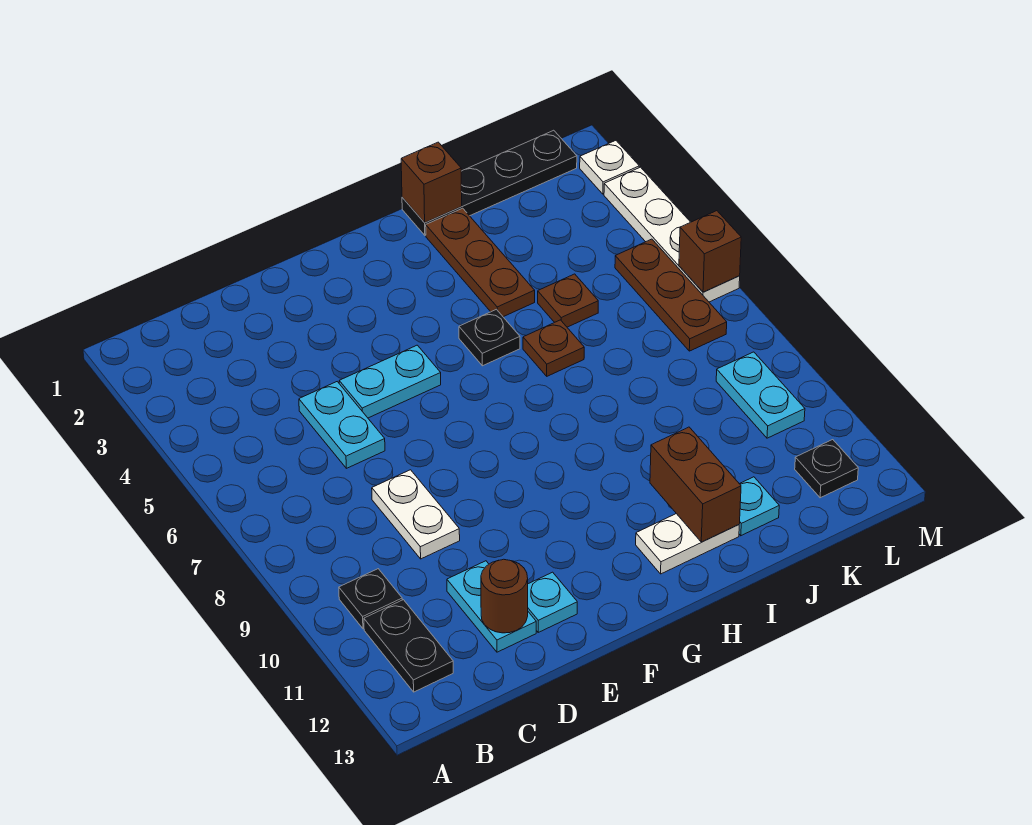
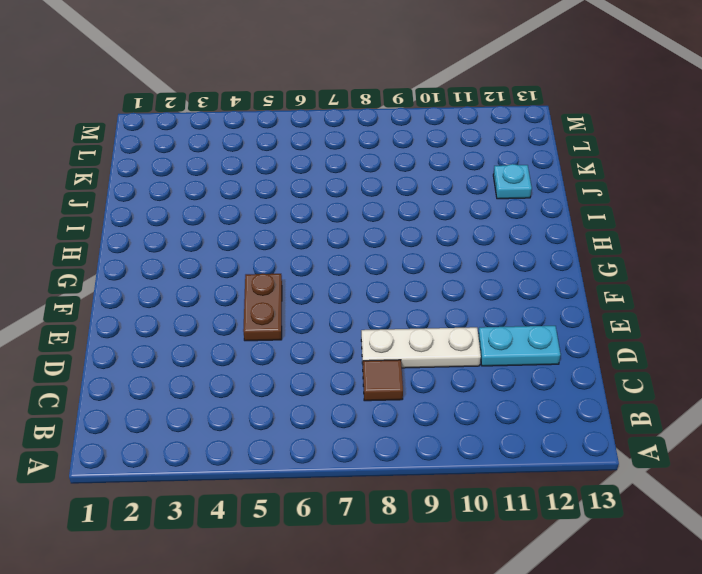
brown tile C8 level 1 -> none
white plate D8:D10 level 1 -> white plate D8:D9 level 1
brown plate E5:F5 level 1 -> cyan plate E5:F5 level 1
none -> black plate B10 level 1
none -> black plate B11:B12 level 1
none -> cyan plate D5:D6 level 1

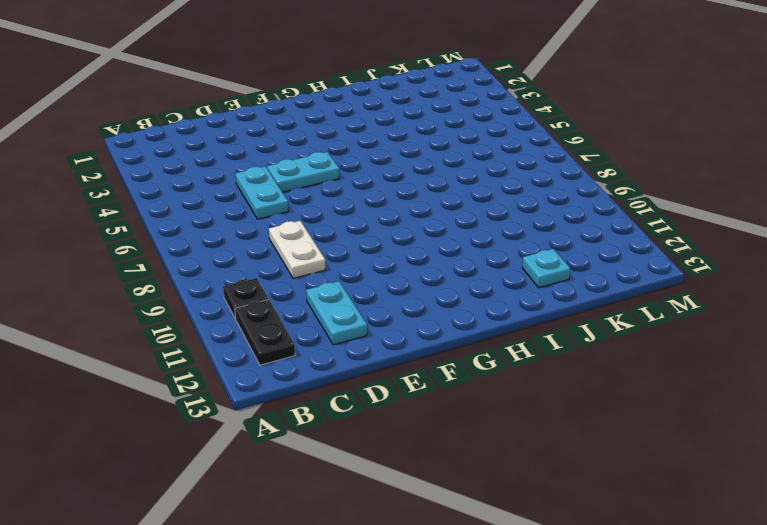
none -> cyan plate E12 level 1
none -> black plate H5 level 1
none -> white plate H12:I12 level 1

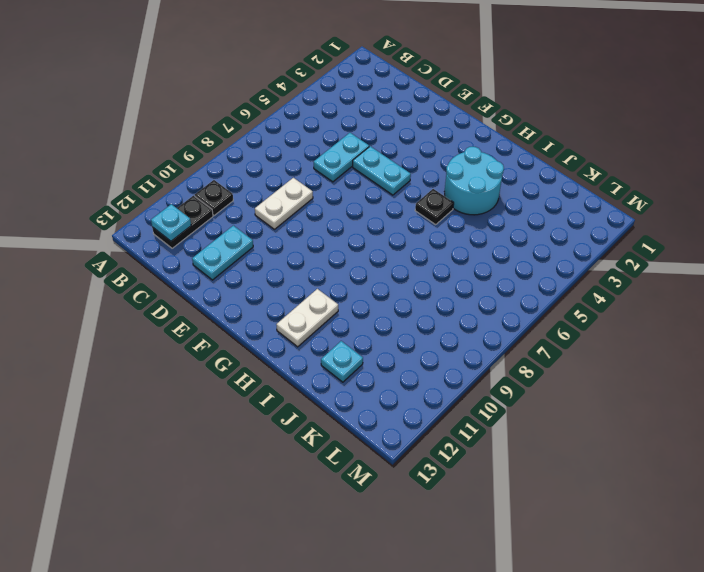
cyan plate B12 level 2 -> cyan plate E12 level 1
cyan round brick H3:I4 level 1 -> brown plate I2:I4 level 1
white plate H11:H12 level 1 -> white plate H12:I12 level 1
none -> black plate I1:L1 level 1
none -> brown plate I6 level 1
none -> brown plate J5 level 1

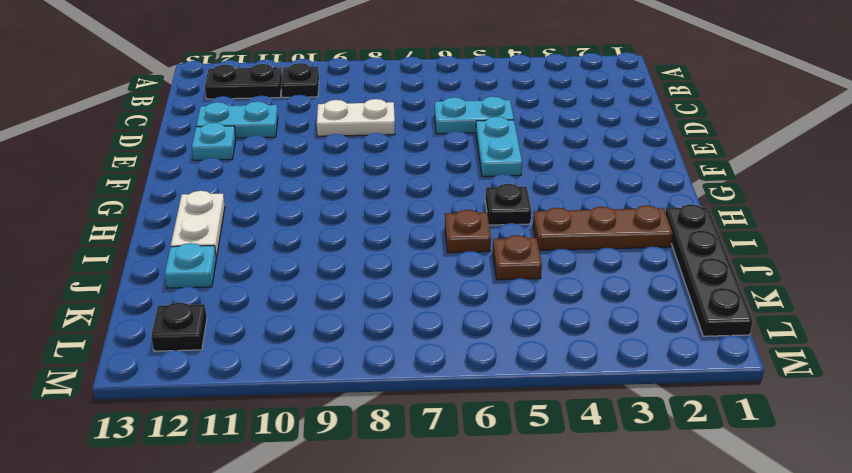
none -> brown plate L5:L7 level 1
none -> cyan plate L9:L10 level 1
none -> white plate M2 level 1

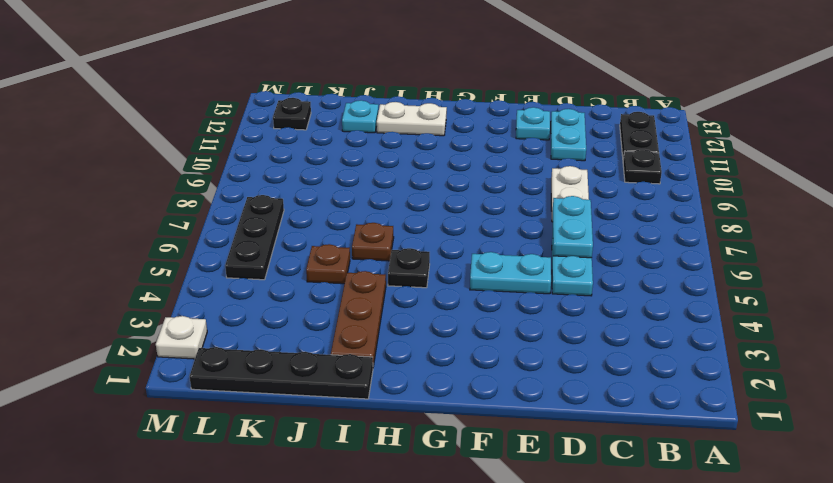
cyan plate D6:D7 level 2 -> cyan plate L9:L10 level 1
black plate L5:L7 level 1 -> brown plate L5:L7 level 1
none -> white plate M3:M6 level 1
none -> brown round brick D12 level 2
none -> brown brick I1 level 2

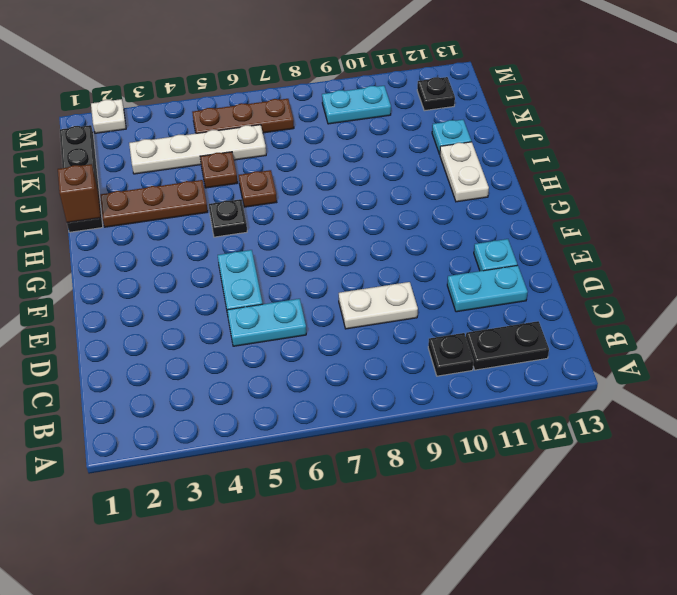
white plate K3:K6 level 1 -> white plate M3:M6 level 1
none -> brown round brick D12 level 2
none -> brown brick I11:I12 level 2
none -> brown brick M6 level 2

